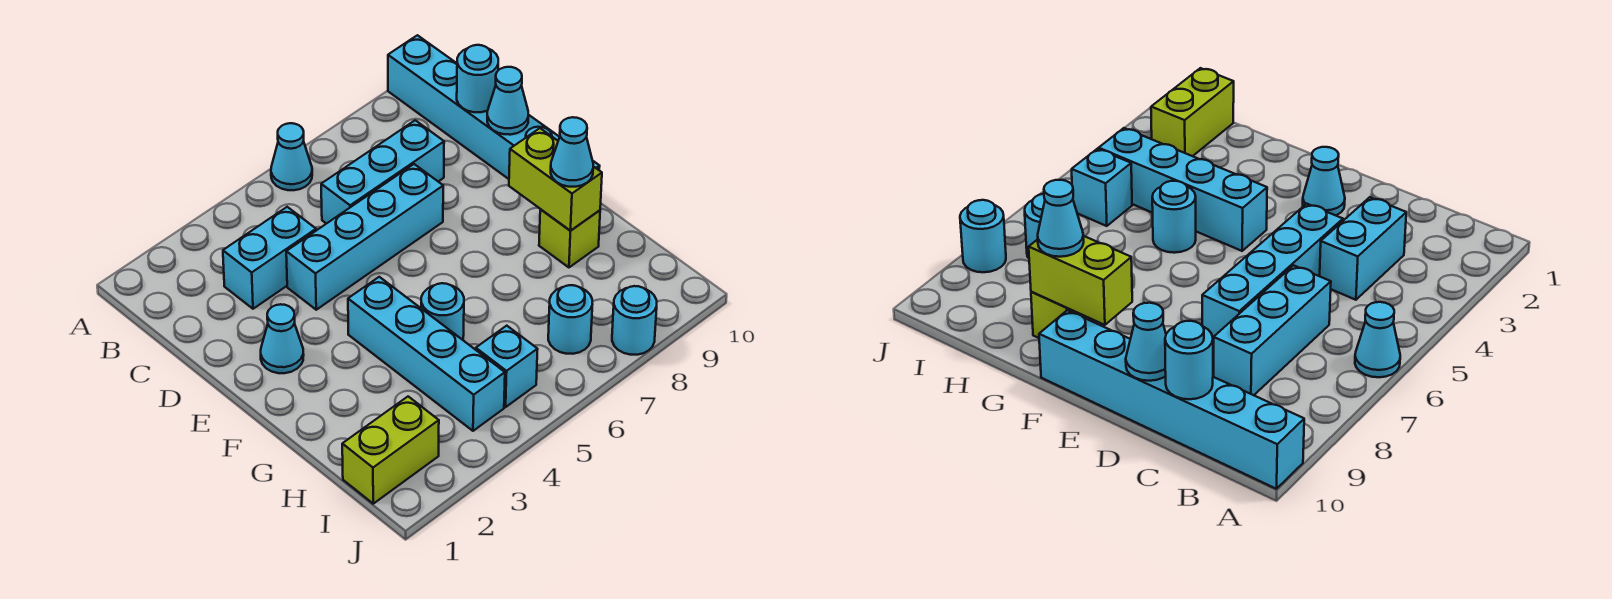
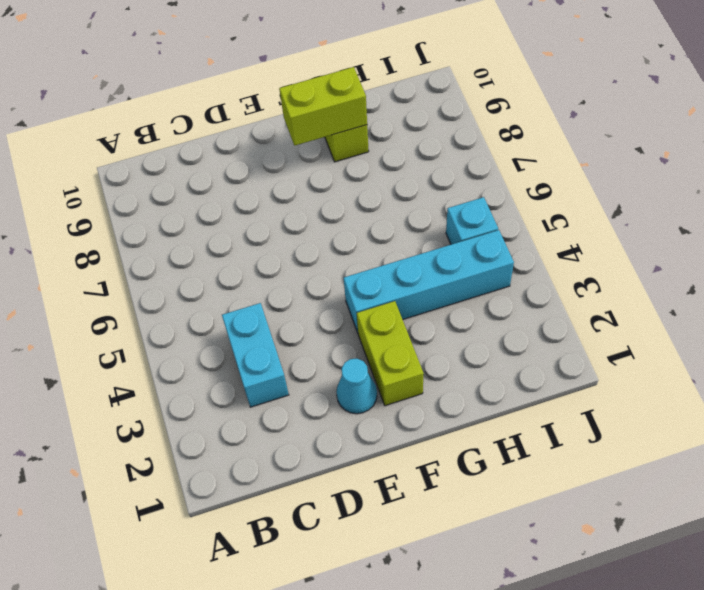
lime brick F2:F3 level 1 -> lime brick I1:I2 level 1
none -> cyan cone A6 level 1
none -> cyan brick A10:F10 level 1
none -> cyan brick C6:C8 level 1

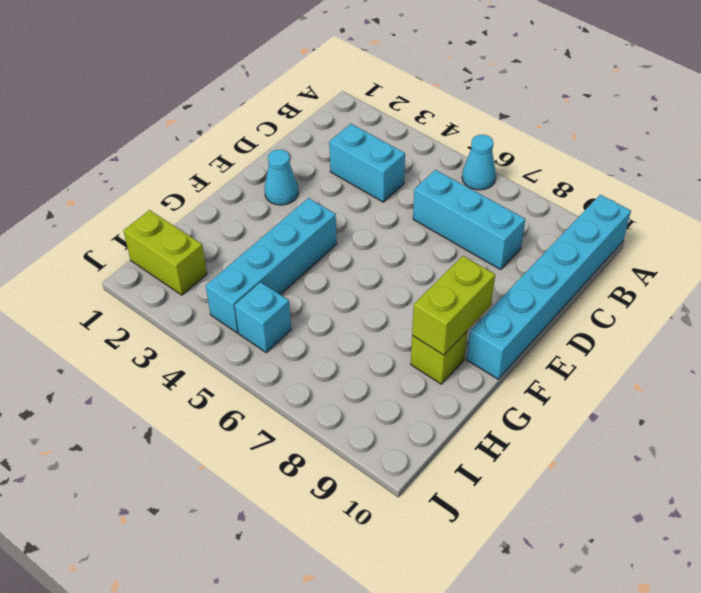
none -> cyan brick D4:D7 level 1
none -> cyan round brick G5 level 1
none -> cyan round brick I7 level 1

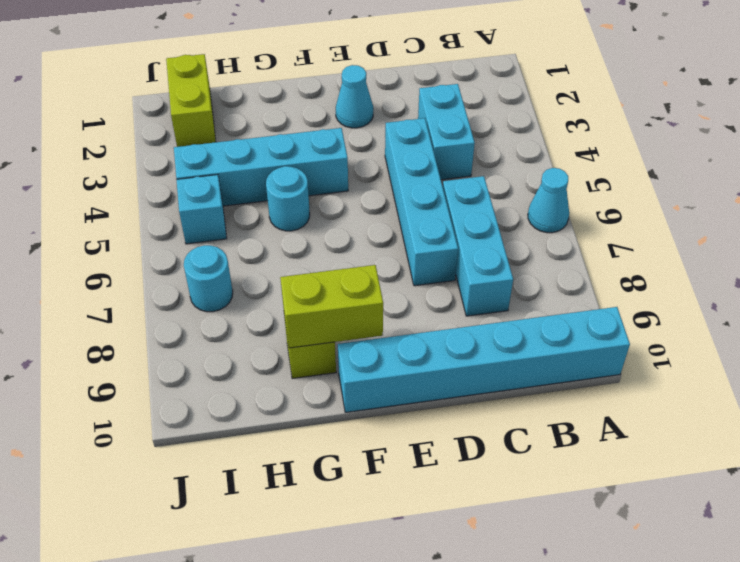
none -> cyan round brick J8 level 1
none -> cyan round brick C10 level 2
none -> cyan cone D10 level 2

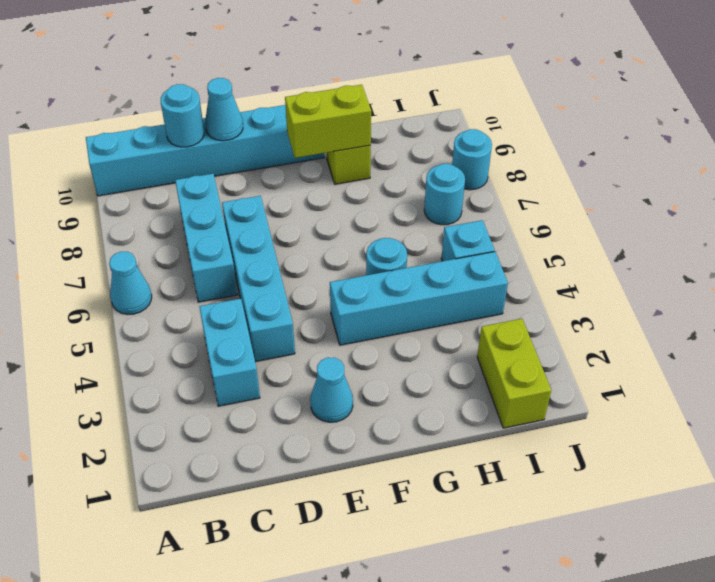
none -> cyan cone G9 level 3

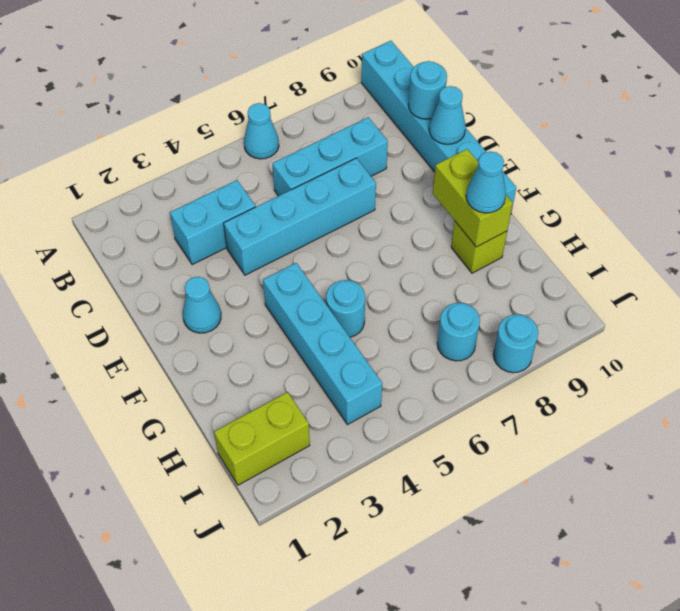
none -> cyan brick I5 level 1

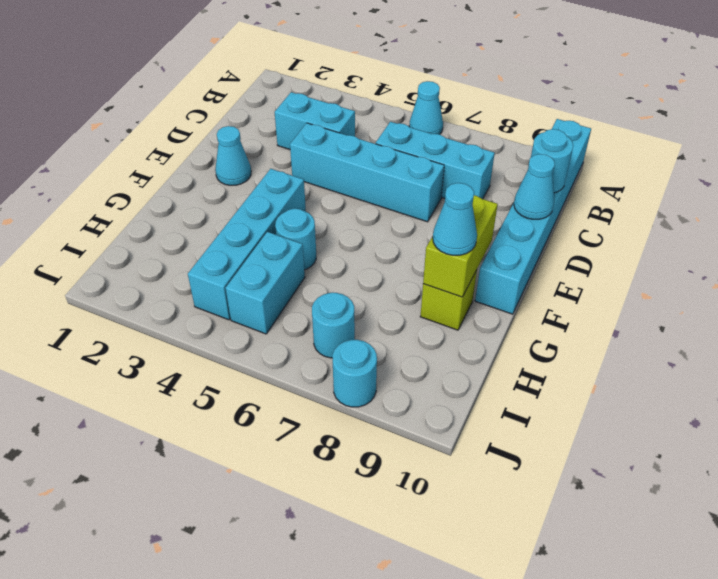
cyan brick H5:I5 level 1 -> cyan brick I5 level 1
none -> lime brick I1:I2 level 1

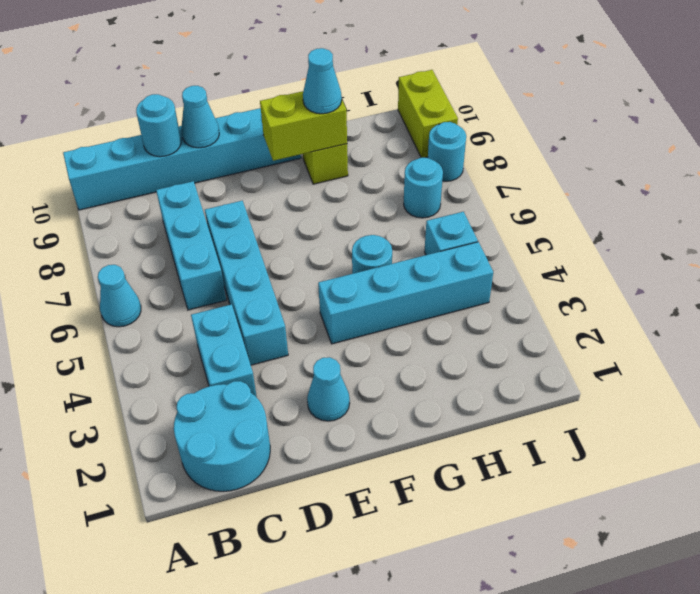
cyan round brick B1:C2 level 1 -> none
lime brick J9:J10 level 1 -> lime brick I1:I2 level 1

